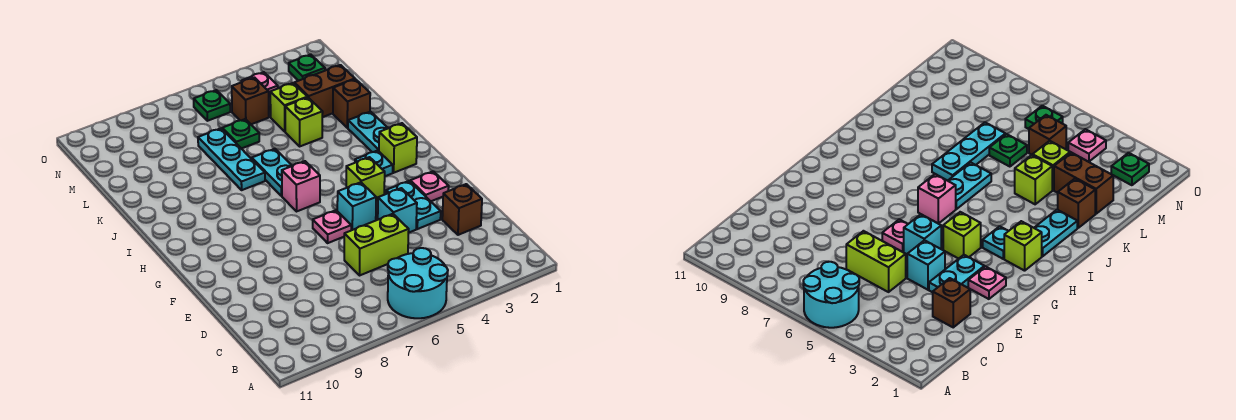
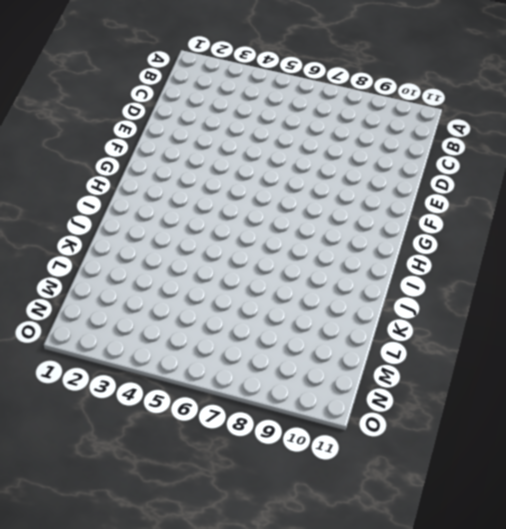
none -> cyan round brick A5:B6 level 1
none -> brown brick D2 level 1
none -> lime brick D5:D6 level 1

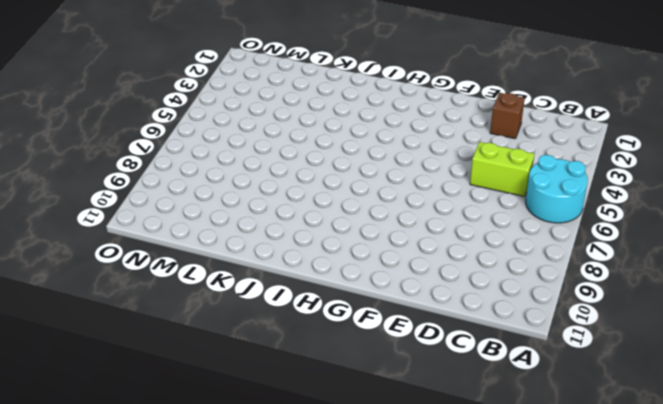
lime brick C5:D5 level 1 -> lime brick D5:D6 level 1
none -> cyan plate E3:F3 level 1
none -> cyan brick E4 level 1
none -> pink plate F2 level 1

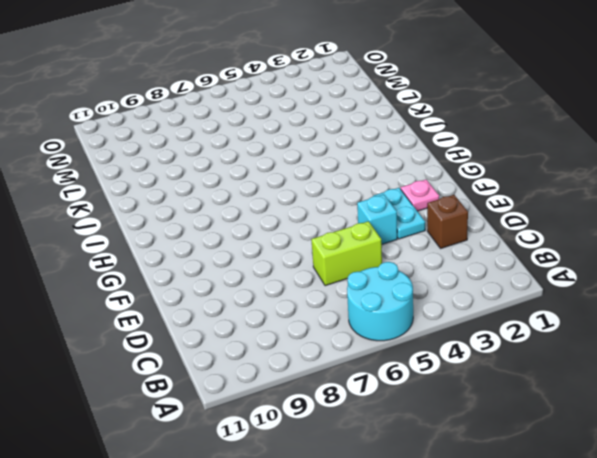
none -> cyan brick F5 level 1
none -> pink plate F6 level 1
none -> lime brick G4 level 1

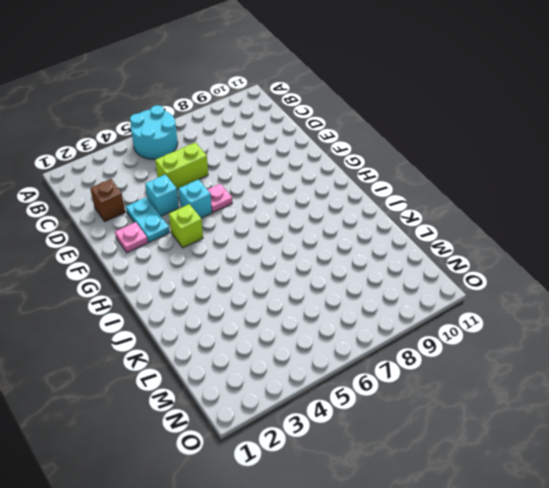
none -> lime brick H2 level 1
none -> cyan plate H3 level 1
none -> pink brick H6 level 1

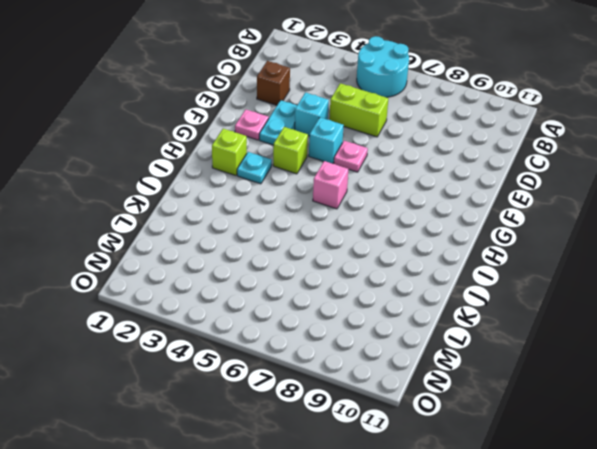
none -> cyan plate I2:J2 level 1
none -> cyan plate I6:J6 level 1
none -> cyan plate J7:L7 level 1

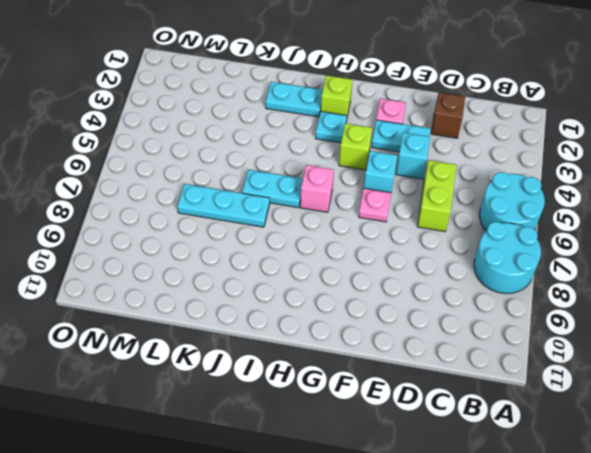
cyan round brick A7:B8 level 1 -> none
none -> brown brick K2 level 1
none -> lime brick K4 level 1
none -> brown brick L2:L3 level 1

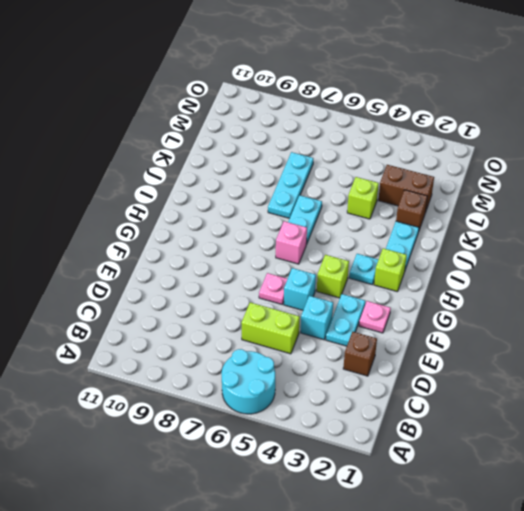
none -> lime brick L4 level 1
none -> green plate L6 level 1
none -> brown brick M5 level 1

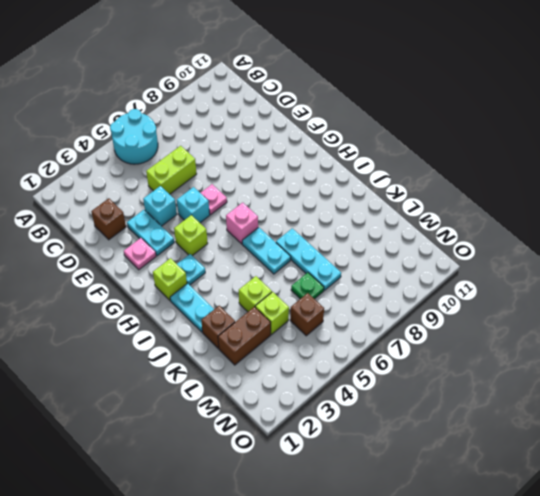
none -> green plate N2 level 1
none -> pink plate N4 level 1
none -> green plate N6 level 1

